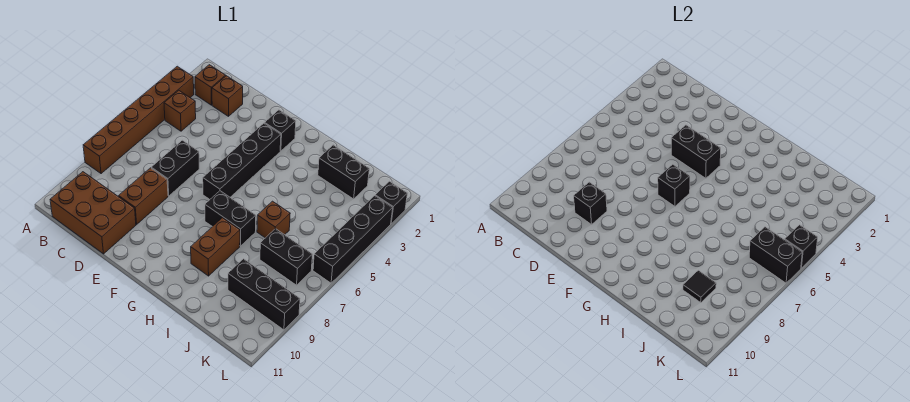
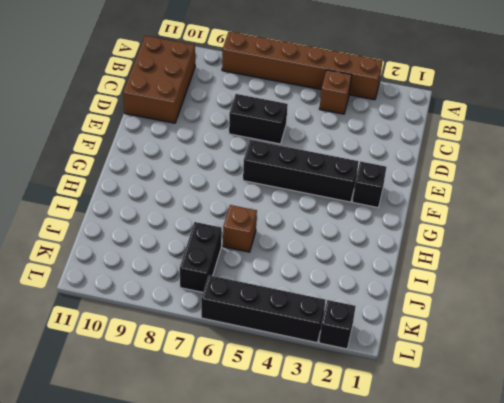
none -> brown brick B2 level 1
none -> brown brick C2 level 1
none -> brown brick D8:D9 level 1

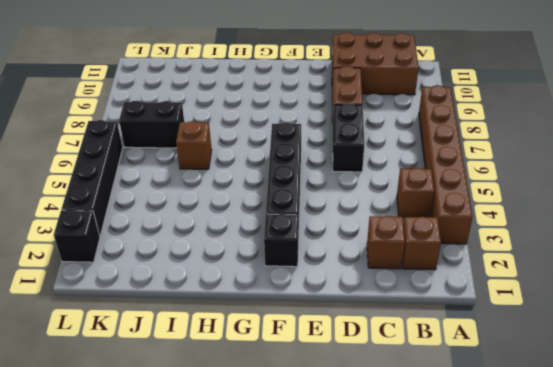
none -> black brick G7:H7 level 1
none -> brown brick H8:H9 level 1
none -> black brick I2:J2 level 1

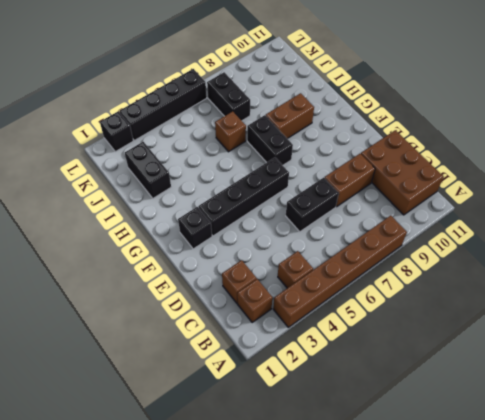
none -> black brick J9:L9 level 1
none -> black brick D9 level 2
none -> black brick E4:F4 level 2

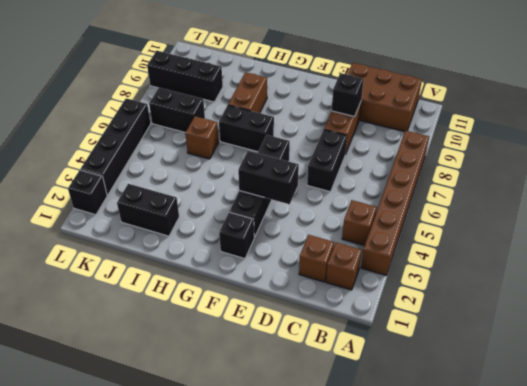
none -> black brick F6 level 2
none -> black tile J9 level 2
none -> black brick K6:L6 level 2

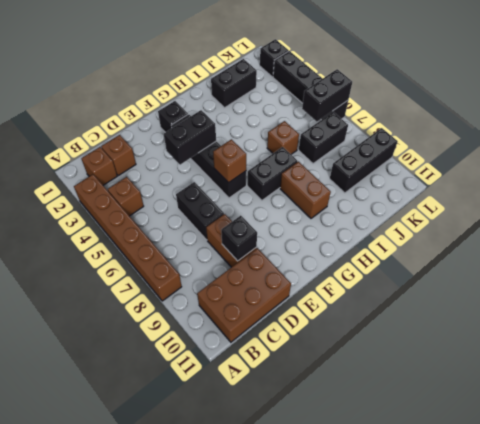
brown brick F6 level 2 -> black brick F6 level 2
none -> black tile J9 level 2
none -> black brick L5 level 2

